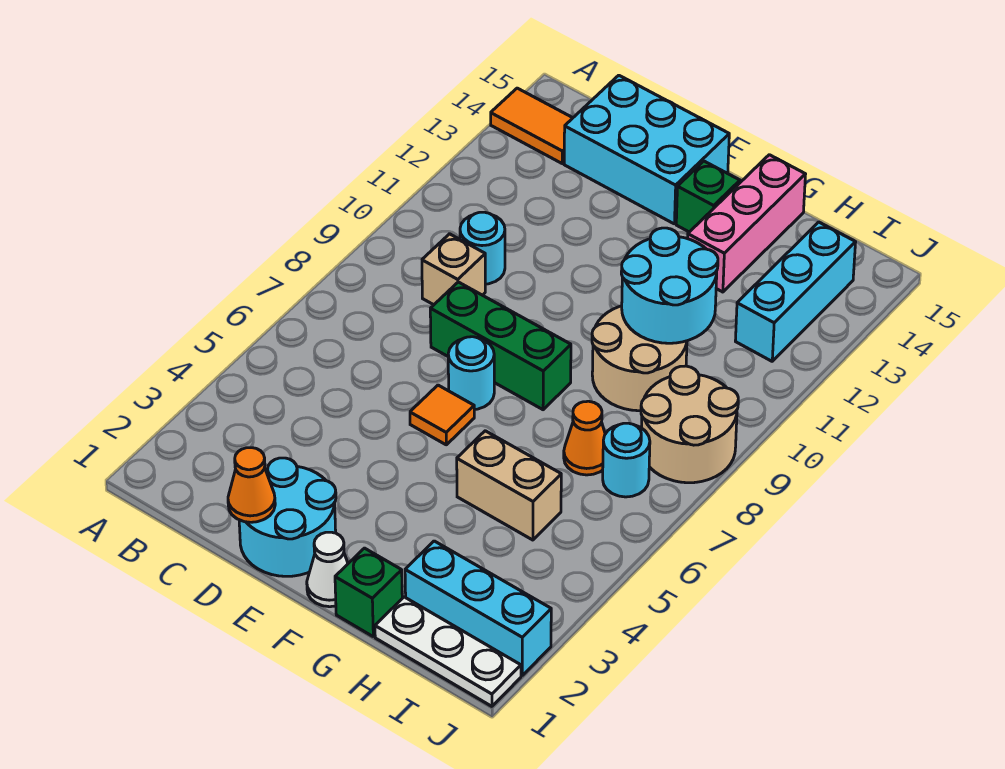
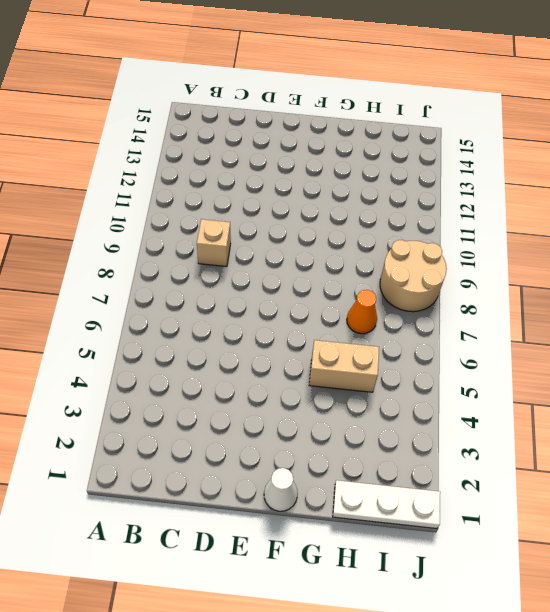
none -> orange tile A14:B14 level 1
none -> cyan round brick C10 level 1
none -> cyan brick C14:E15 level 1

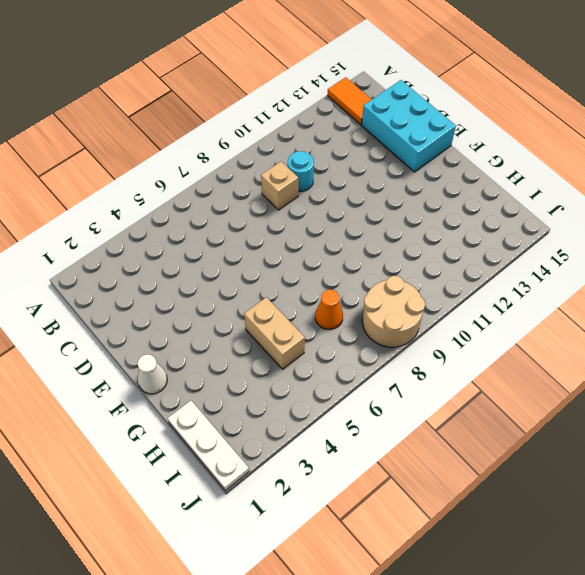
none -> cyan round brick D1:E2 level 1
none -> green brick D8:F8 level 1
none -> orange tile E6 level 1

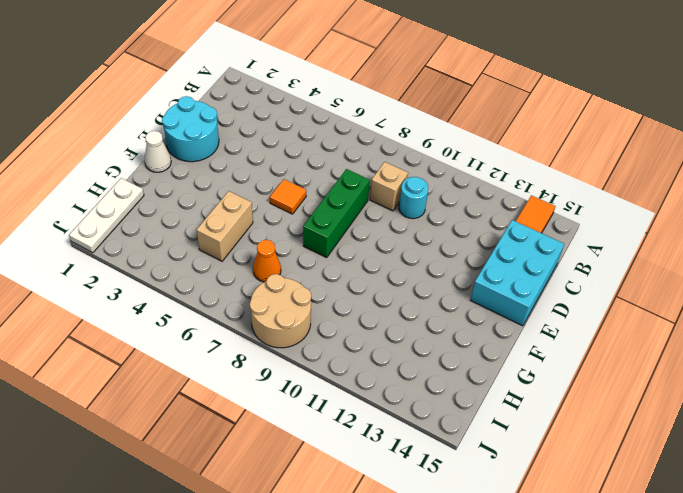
none -> cyan round brick E7 level 1
none -> green brick F14 level 1
none -> green brick G1 level 1

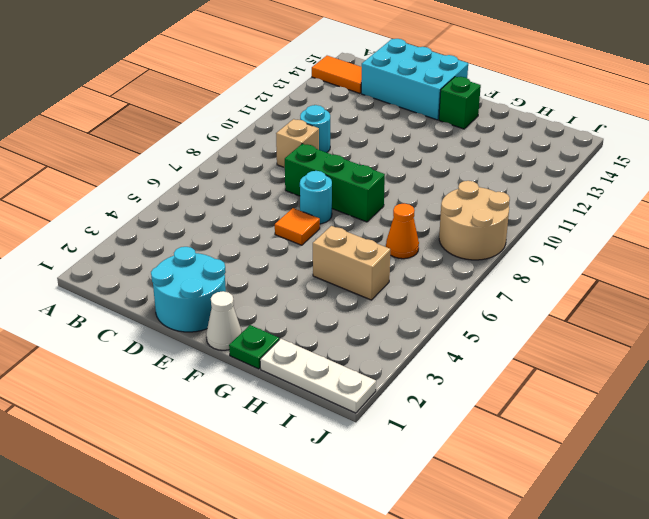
green plate G1 level 1 -> green brick G1 level 1
none -> tan round brick G9:H10 level 1
none -> pink brick G13:G15 level 1
none -> cyan brick H2:J2 level 1

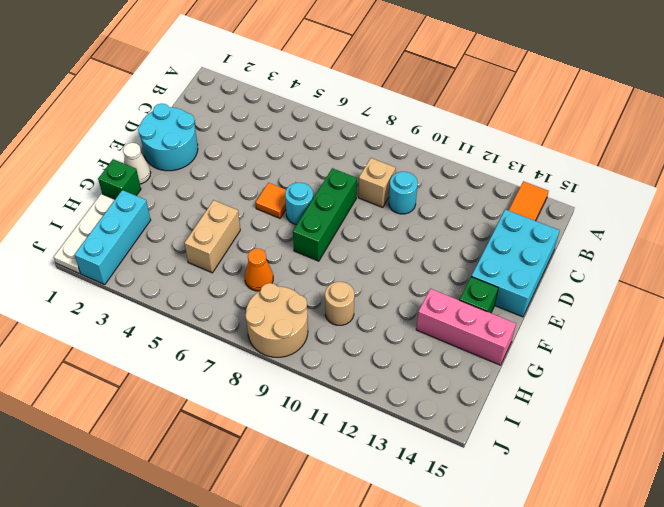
tan round brick H10 level 1 -> tan round brick G9:H10 level 1
none -> cyan round brick I7 level 1
none -> cyan brick I12:I14 level 1
none -> orange cone D1 level 2

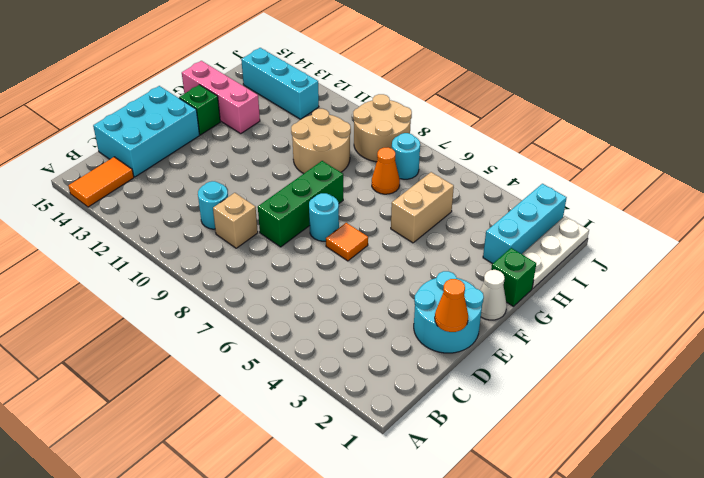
none -> cyan round brick G10:H11 level 2

